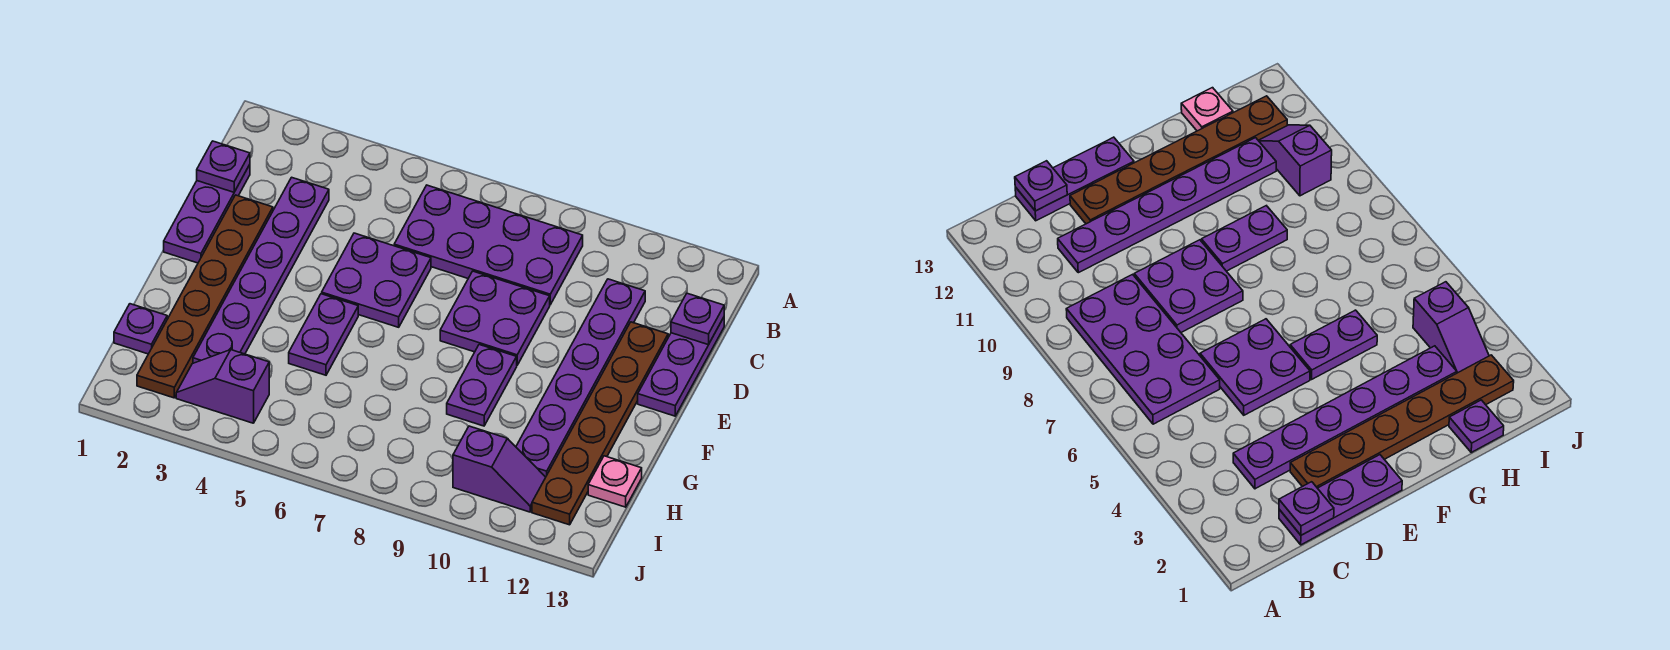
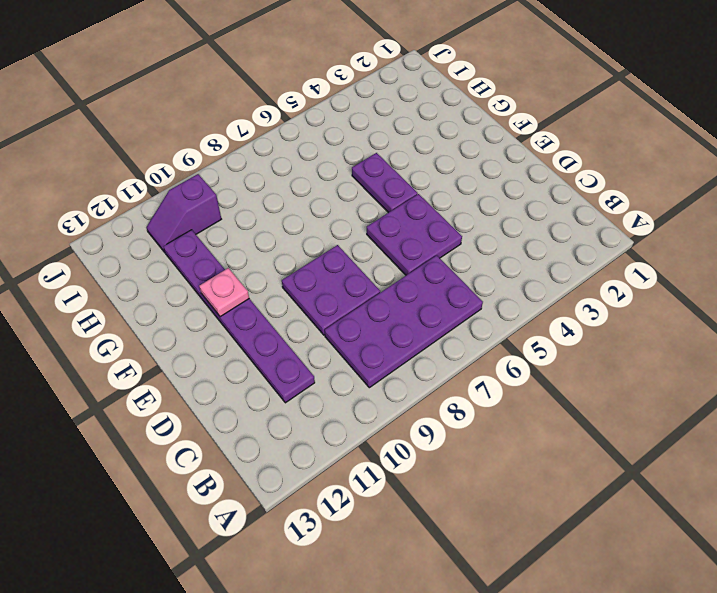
pink plate F11 level 2 -> pink plate H13 level 1
none -> purple plate C1:E1 level 1
none -> purple plate C3:H3 level 1
none -> purple plate C13:E13 level 1

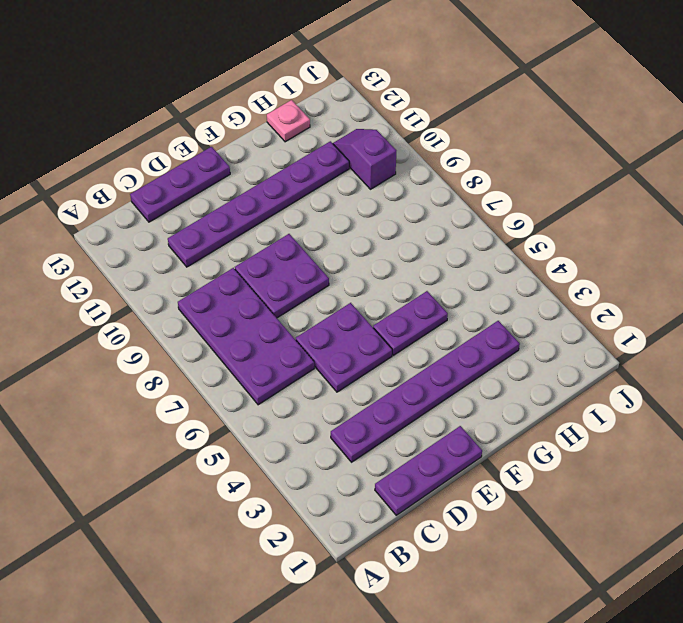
none -> brown plate D2:I2 level 1
none -> brown plate D12:I12 level 1
none -> purple plate F9:G9 level 1

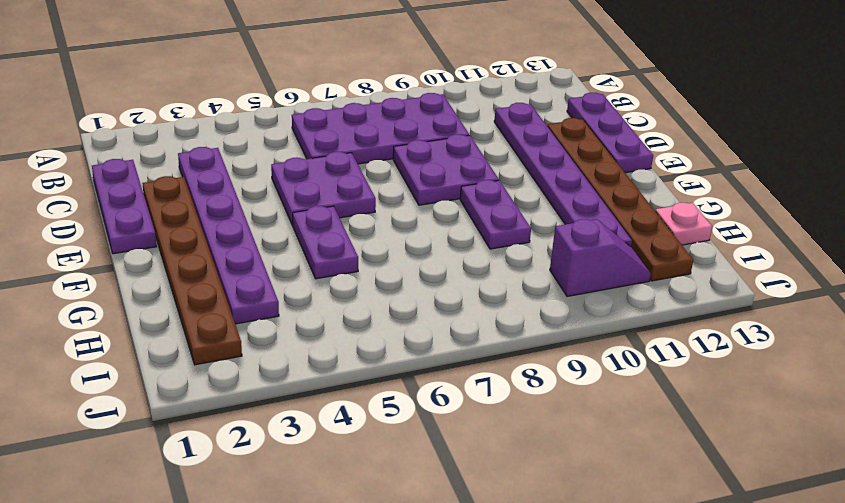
none -> purple plate H1 level 1
none -> purple slope I3:I4 level 1 top 4
none -> purple plate C1 level 2

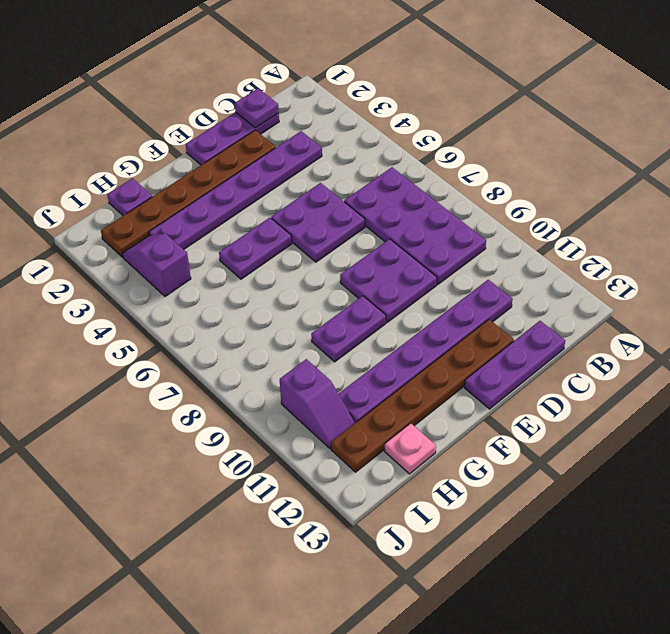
none -> purple plate C13 level 2

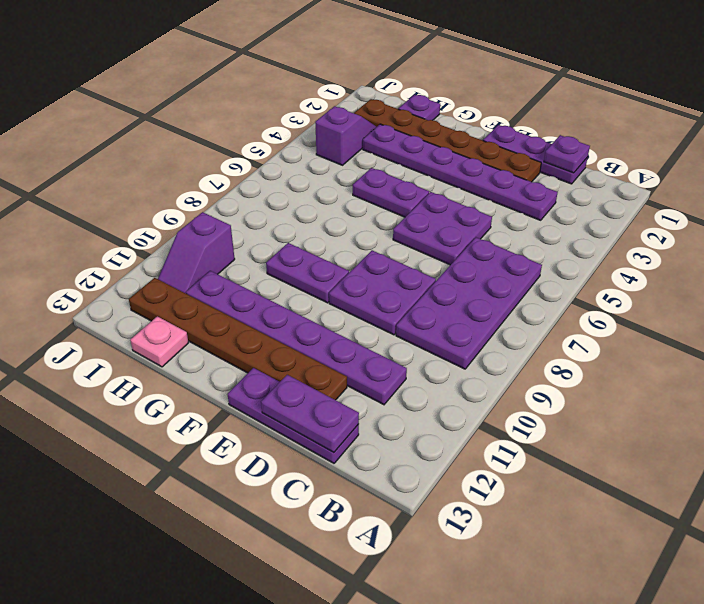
purple plate C13:D13 level 2 -> purple plate C13 level 2

